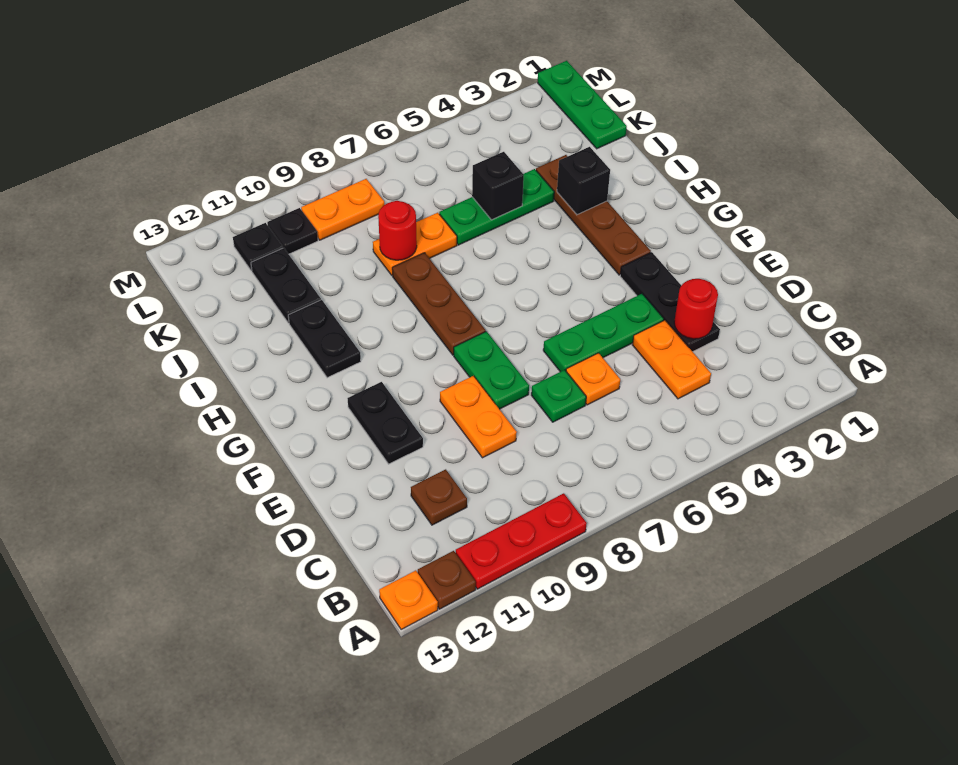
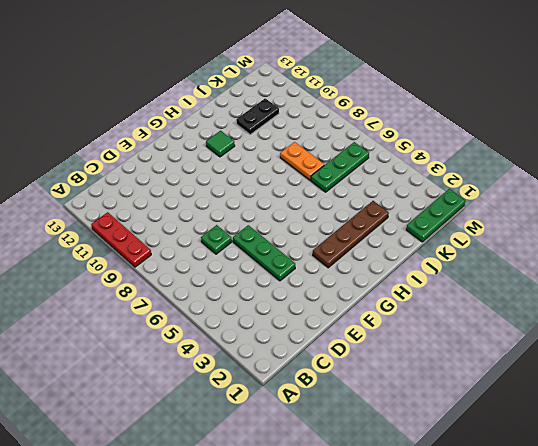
green tile H11 level 1 -> black plate H11:I11 level 1
green plate J6:L6 level 1 -> green plate J4:J6 level 1
none -> brown plate A12 level 1
none -> orange plate A13 level 1
none -> orange plate C4:D4 level 1

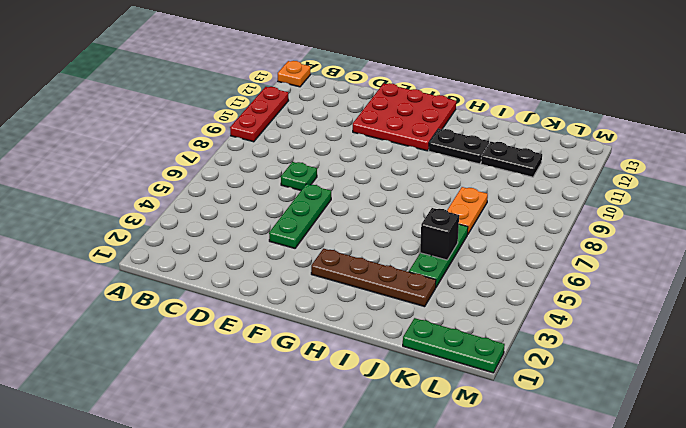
red plate E11:G13 level 1 -> black plate E11:F11 level 1
none -> brown plate A12 level 1
none -> orange plate C4:D4 level 1
none -> brown plate C11 level 1

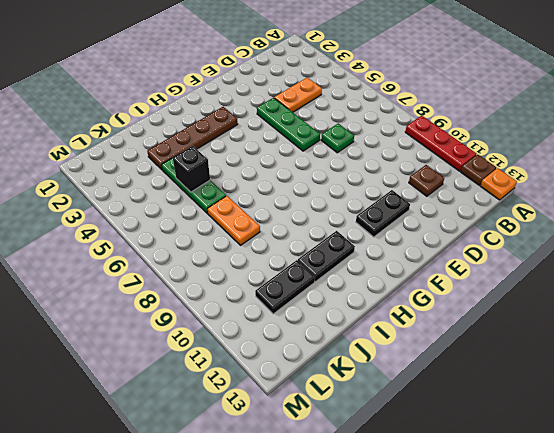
none -> black plate D3:F3 level 1
none -> orange plate D6 level 1
none -> orange plate D9:E9 level 1

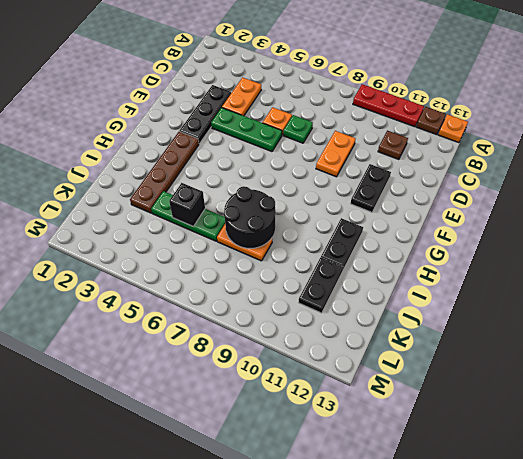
black round brick I7:J8 level 2 -> red round brick J8 level 2
none -> green plate E8:F8 level 1
none -> brown plate G8:I8 level 1
none -> green plate K1:M1 level 1

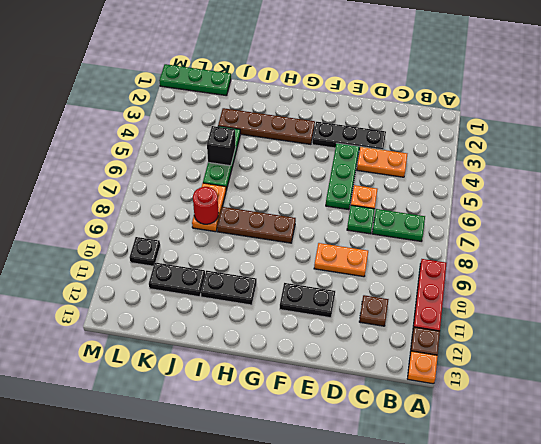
green plate B7:C7 level 1 -> green plate E8:F8 level 1
none -> orange plate L8:L9 level 1
none -> black plate L11 level 1
none -> red round brick D3 level 2

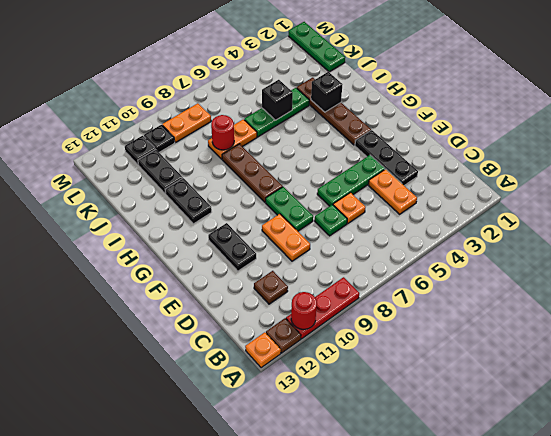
red round brick A11 level 2 -> red round brick D3 level 2

